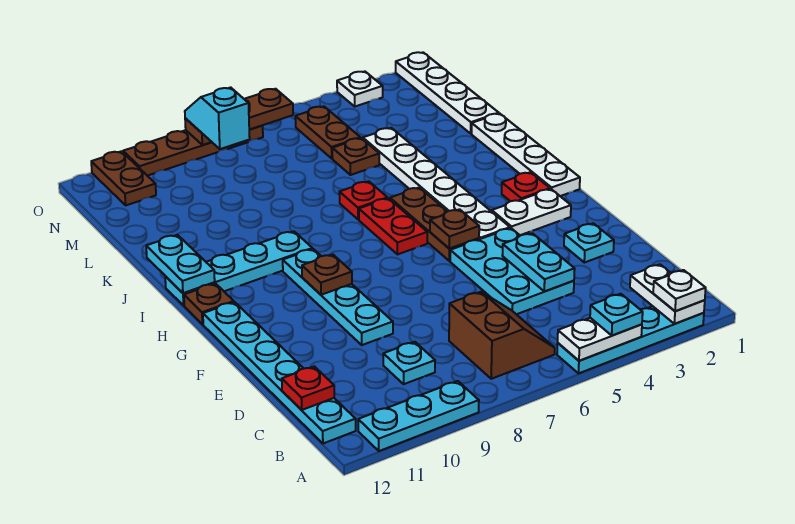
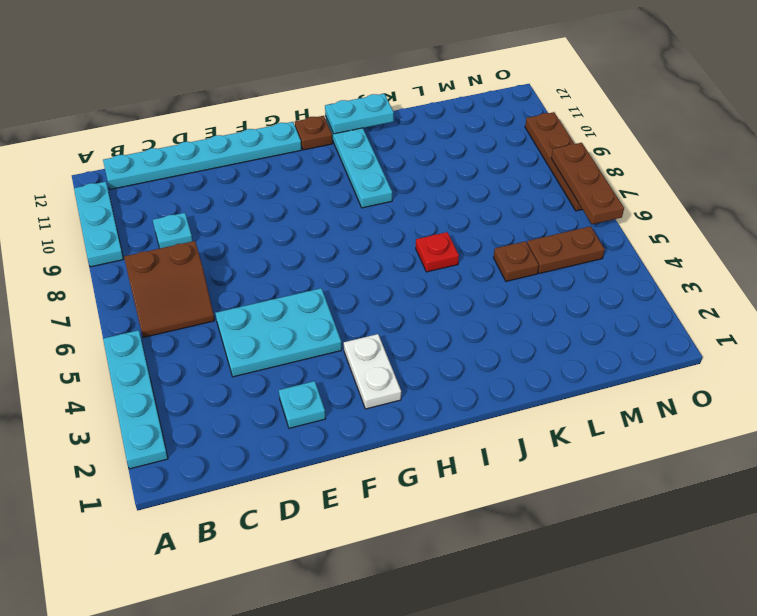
none -> cyan plate E9:H9 level 1
none -> white plate G4:L4 level 1
none -> brown plate G5:I5 level 1
none -> white plate H1:K1 level 1

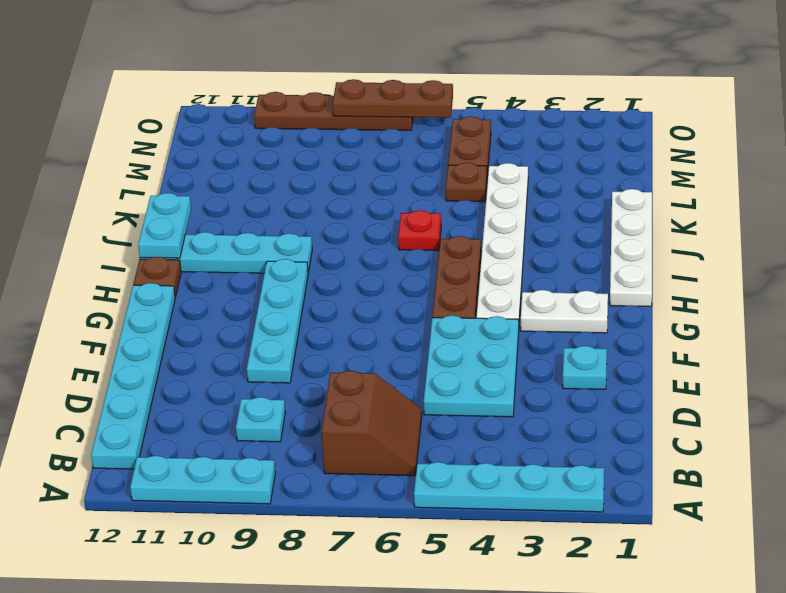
none -> red plate H2 level 1
none -> red plate H6:I6 level 1
none -> white plate L1:O1 level 1
none -> brown plate N11:O11 level 1

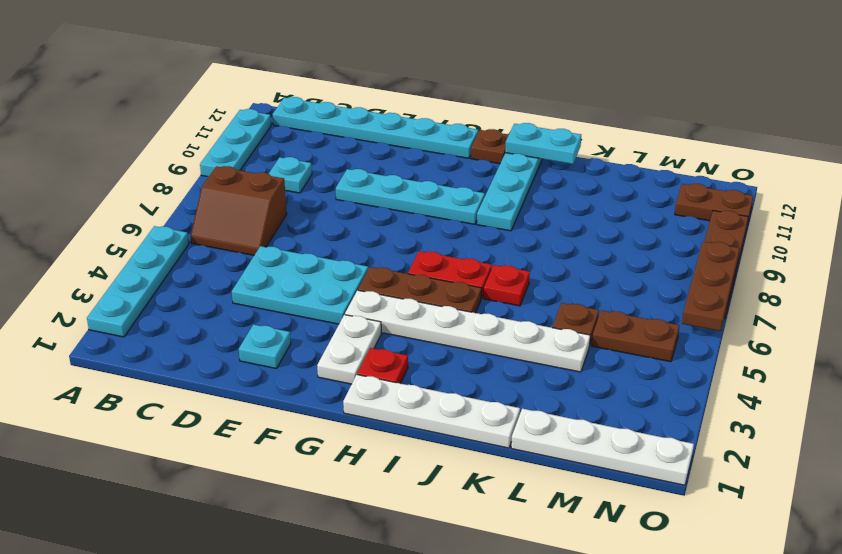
none -> white plate O3 level 1
none -> white plate A2:B2 level 2
none -> white plate A4:A5 level 2
none -> red plate C12 level 2

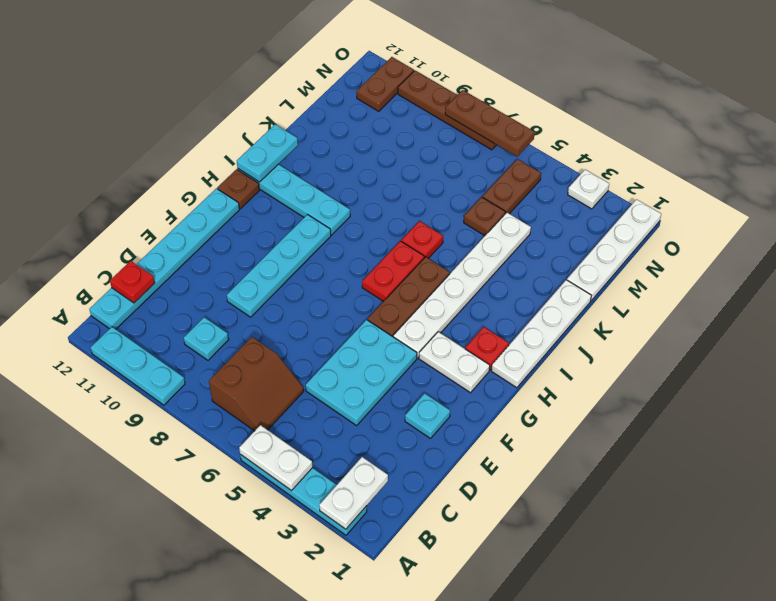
none -> cyan plate D4:E4 level 2
none -> brown plate G5 level 2
none -> brown plate G9 level 2
none -> white plate A2 level 3

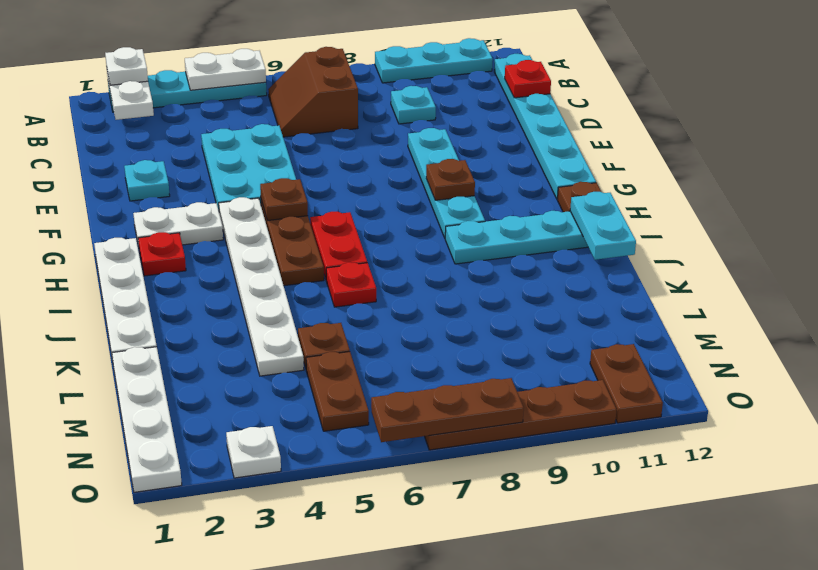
none -> cyan plate D4:E4 level 2
none -> cyan plate A4 level 3
none -> cyan slope N8:O8 level 3 top N

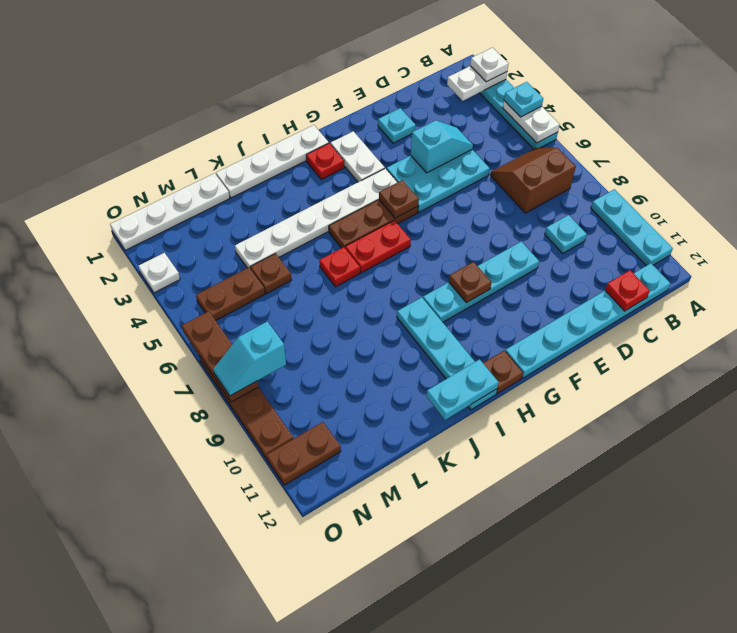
cyan slope D4:E4 level 2 top E -> cyan plate D4:E4 level 2

